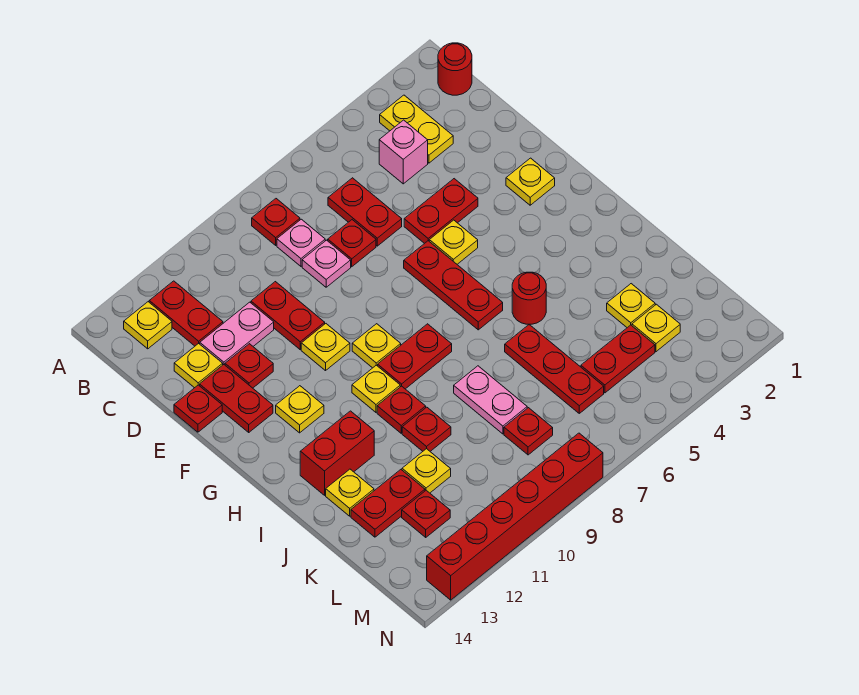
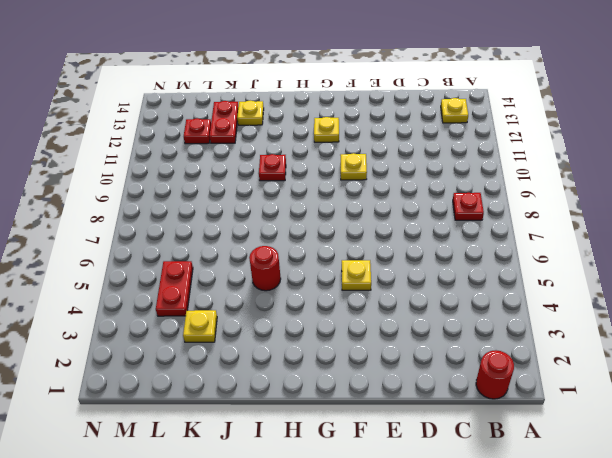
none -> yellow plate B3:C3 level 1
none -> red plate B12:C12 level 1
none -> pink brick C4 level 1
none -> red plate C6:D6 level 1

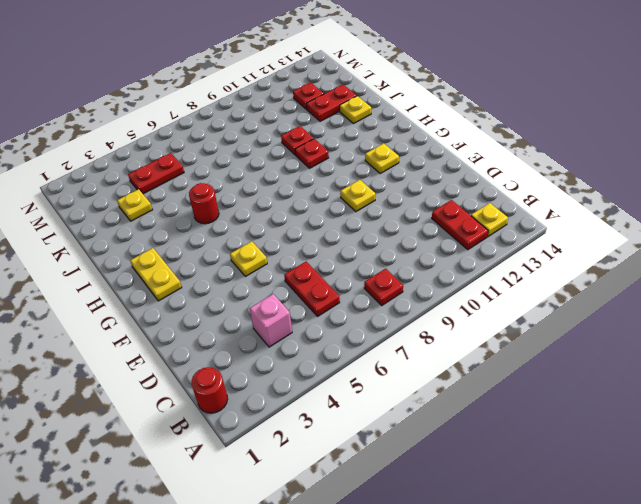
yellow plate G2:H2 level 1 -> yellow plate B3:C3 level 1
none -> pink plate C8 level 1
none -> red plate D7 level 1
none -> pink plate D8 level 1
none -> red plate D10:E10 level 1

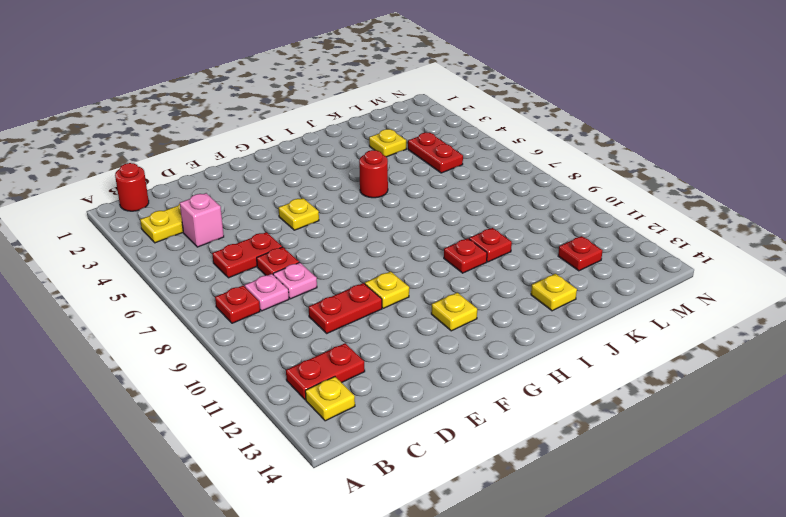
none -> pink plate D11:D12 level 1
none -> yellow plate D13 level 1
none -> red plate E4:E5 level 1
none -> red plate E12 level 1

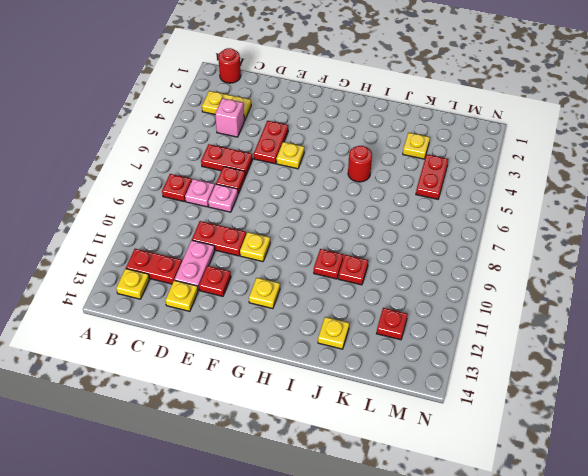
none -> red plate E13:F13 level 1
none -> red plate E14 level 1
none -> yellow plate F2 level 1
none -> red plate F6:H6 level 1

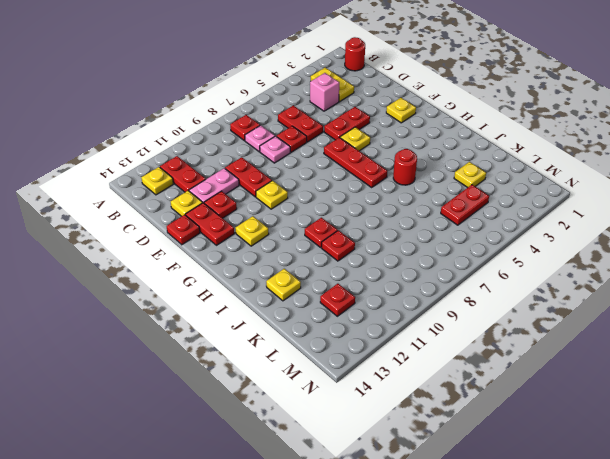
none -> yellow plate G9 level 1
none -> red plate H8:H9 level 1
none -> yellow plate H10 level 1
none -> red brick I12:I13 level 1

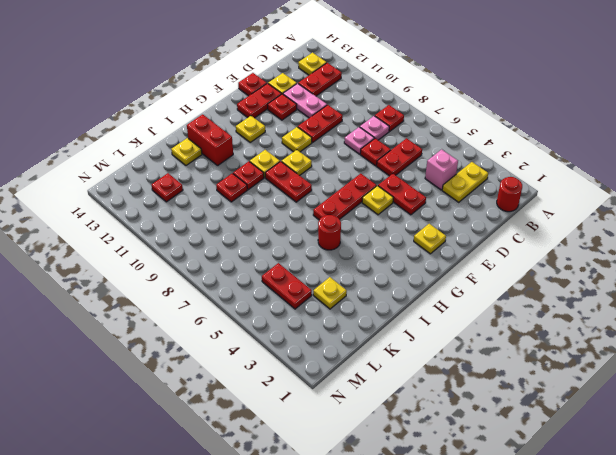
none -> red plate J6:L6 level 1
none -> pink plate J8:K8 level 1
none -> yellow plate K11 level 1
none -> red plate K12:K13 level 1

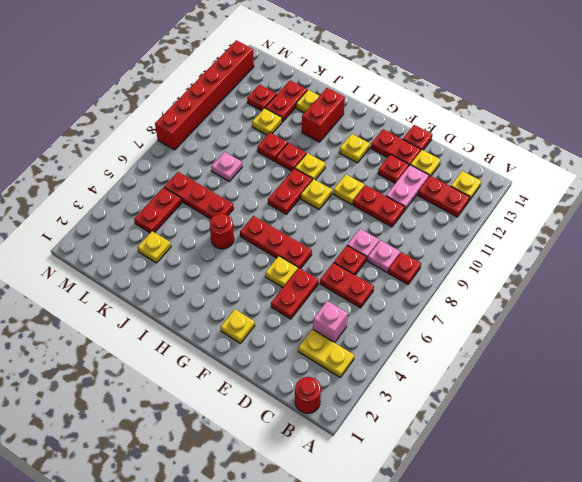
pink plate K8 level 1 -> pink plate J8:K8 level 1
none -> yellow plate L3 level 1
none -> red plate L8 level 1

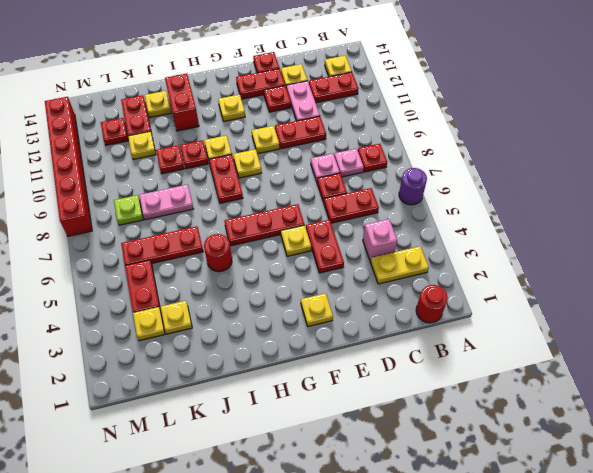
purple round brick A6 level 1 -> none
lime plate L8 level 1 -> red plate L8 level 1

